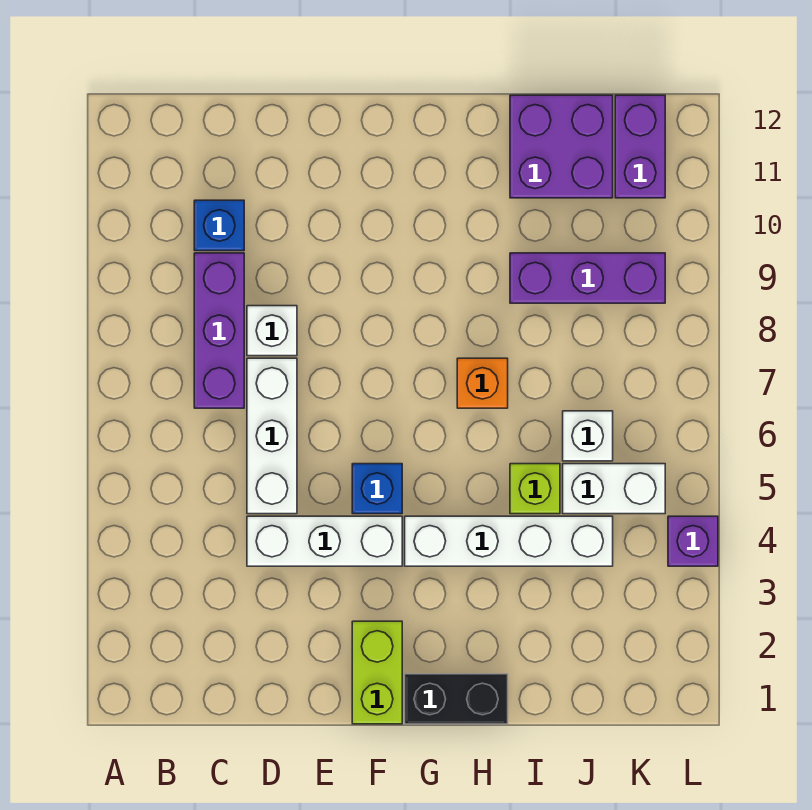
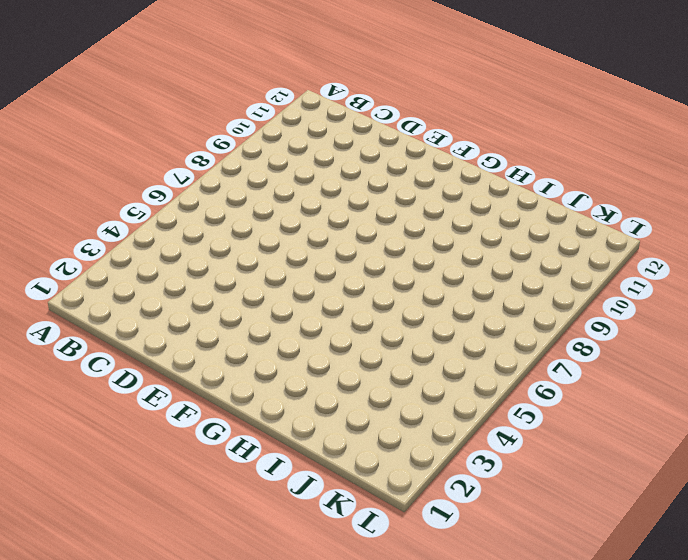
none -> purple brick C7:C9 level 1
none -> blue brick C10 level 1
none -> white brick D4:F4 level 1

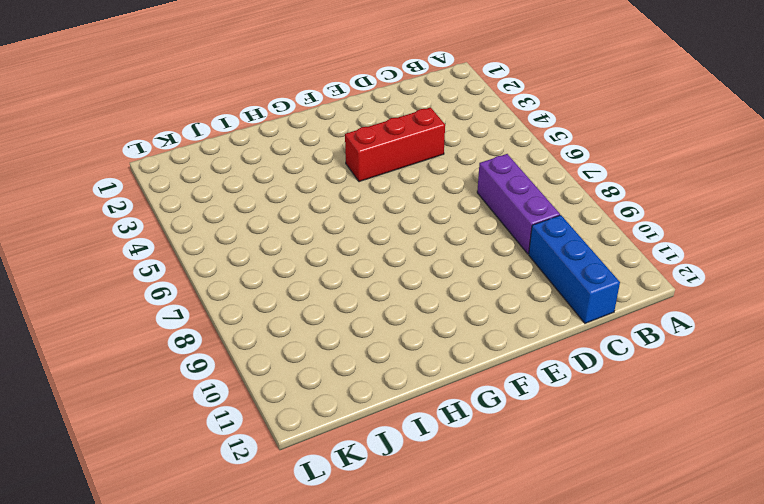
blue brick C10:C12 level 1 -> blue brick C10 level 1
red brick D4:F4 level 1 -> white brick D4:F4 level 1
none -> white brick D5:D7 level 1
none -> white brick D8 level 1
none -> lime brick F1:F2 level 1

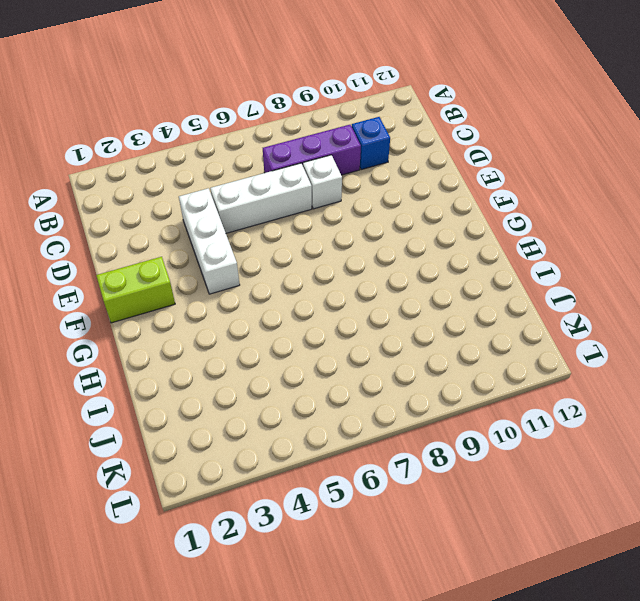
none -> blue brick F5 level 1
none -> black brick G1:H1 level 1
none -> white brick G4:J4 level 1

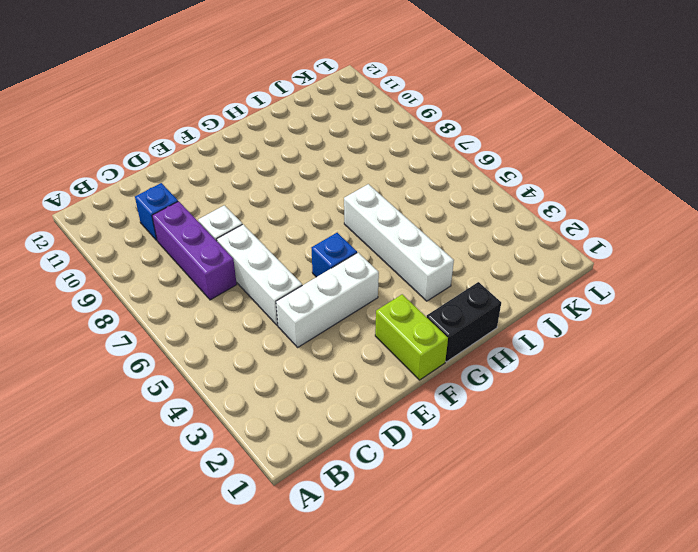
white brick H3:H6 level 1 -> white brick G4:J4 level 1
none -> orange brick H7 level 1
none -> lime brick I5 level 1
none -> purple brick I9:K9 level 1

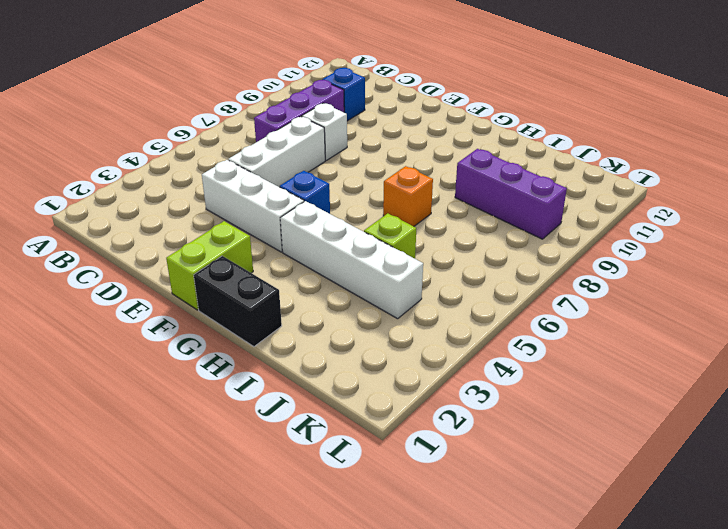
none -> purple brick I11:J12 level 1
none -> white brick J5:K5 level 1
none -> white brick J6 level 1

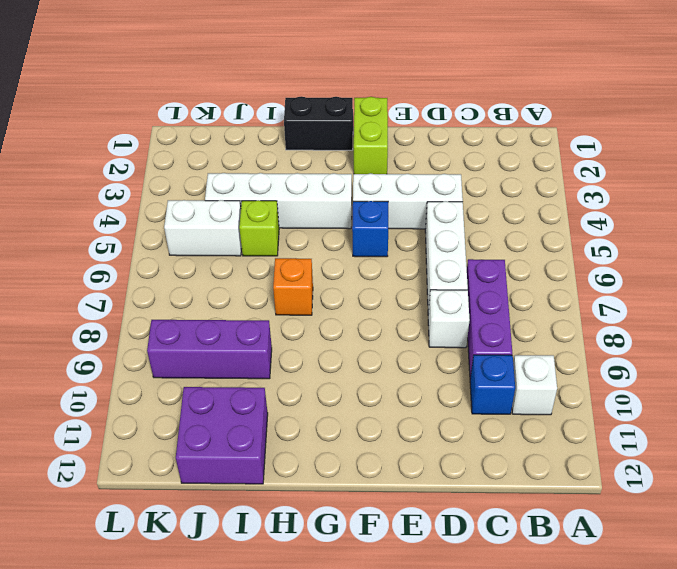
white brick B10 level 1 -> white brick J6 level 1
none -> purple brick K11:K12 level 1
none -> purple brick L4 level 1

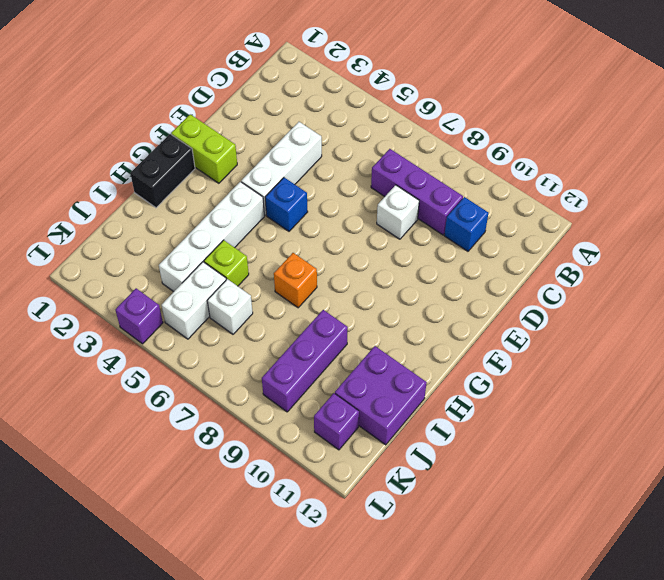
purple brick K11 level 1 -> purple brick K11:K12 level 1
none -> white brick D5:D7 level 1

